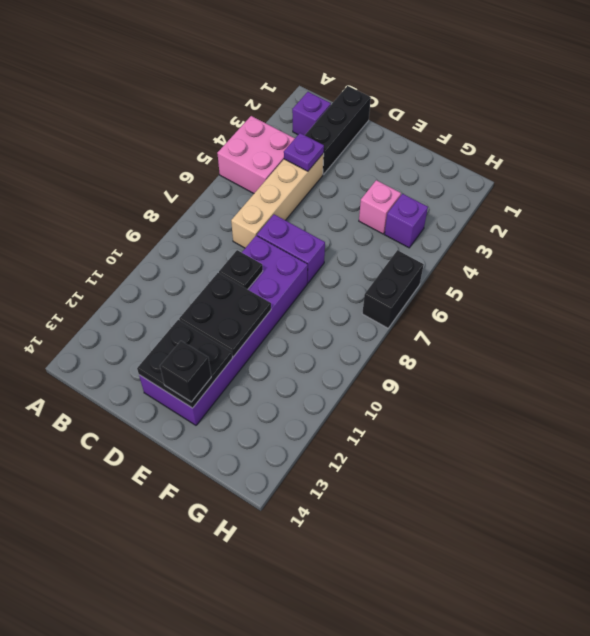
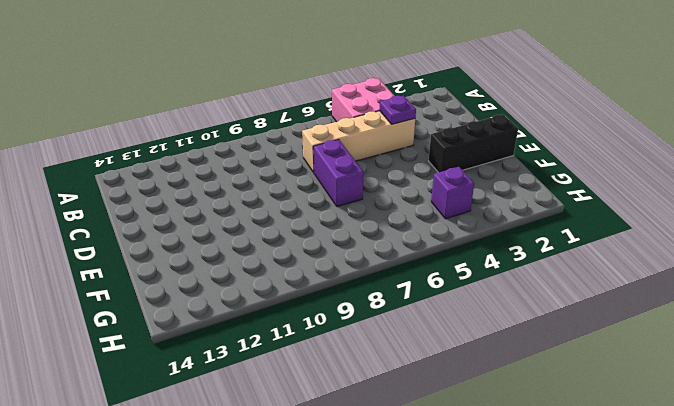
black brick E1:E3 level 1 -> black brick C1:C3 level 1
none -> purple brick B2 level 1
none -> purple brick D8:E13 level 1
none -> pink brick F4 level 1

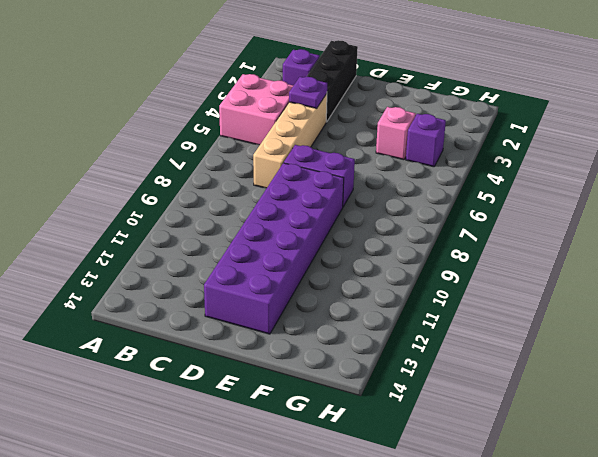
none -> black brick H6:H7 level 1
none -> black plate D9 level 2
none -> black plate D10:E11 level 2

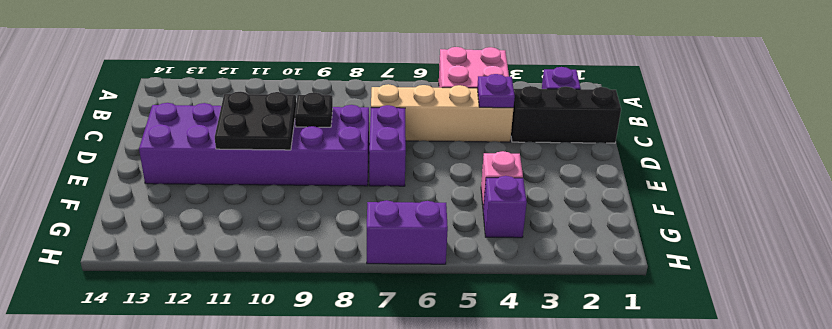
purple brick H6:H7 level 1 -> black brick H6:H7 level 1
none -> black plate D12:E13 level 2
none -> black brick E13 level 3

